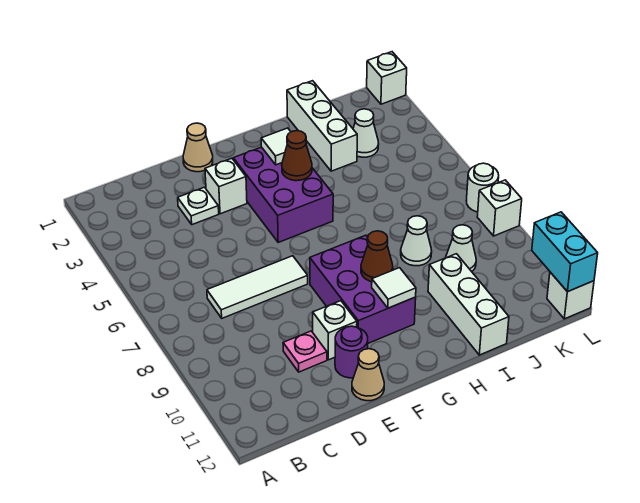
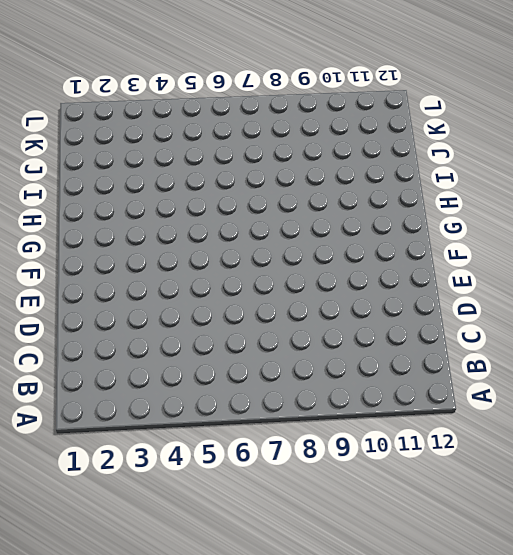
none -> white tile C7:E7 level 1
none -> white plate D3 level 1
none -> pink plate D10 level 1

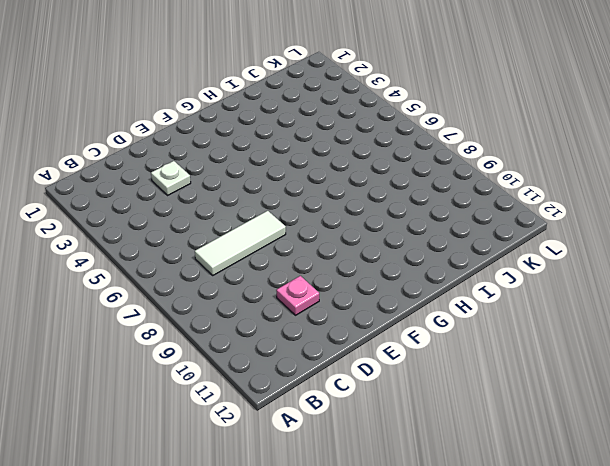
none -> tan cone E1 level 1
none -> white brick E3 level 1
none -> white brick E10 level 1

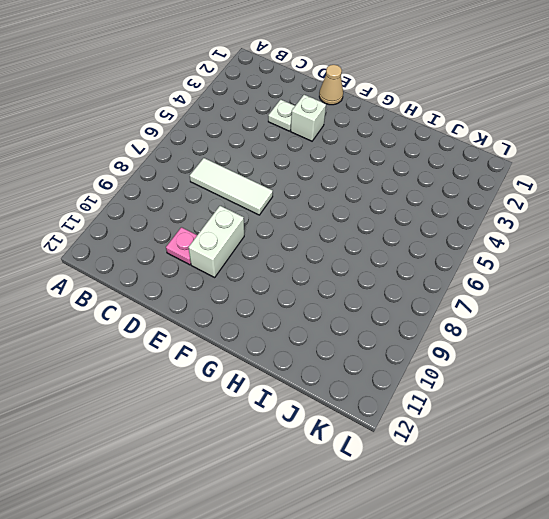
white brick E9:E10 level 1 -> white brick E10 level 1
none -> purple round brick E11 level 1
none -> tan cone E12 level 1
none -> purple brick F3:G5 level 1

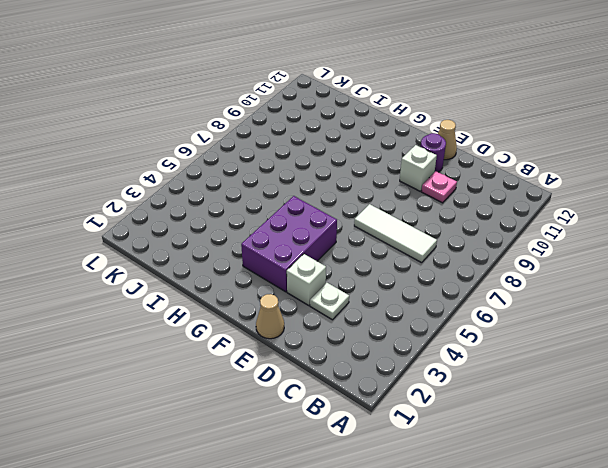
none -> purple brick F8:G10 level 1
none -> white brick I1:I3 level 1
none -> white cone I8 level 1

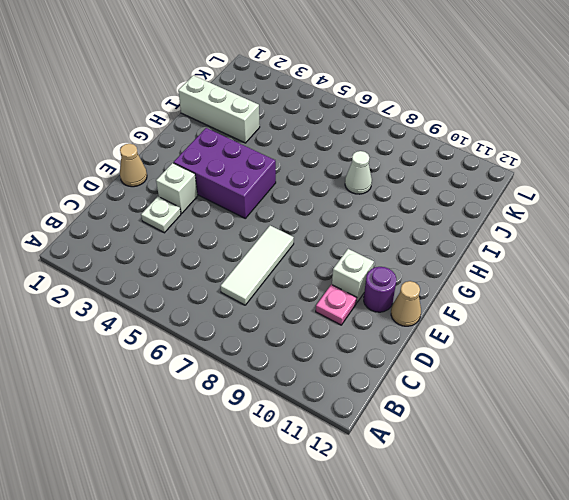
none -> purple brick F8:G10 level 1
none -> white brick I10:I12 level 1
none -> white cone J3 level 1

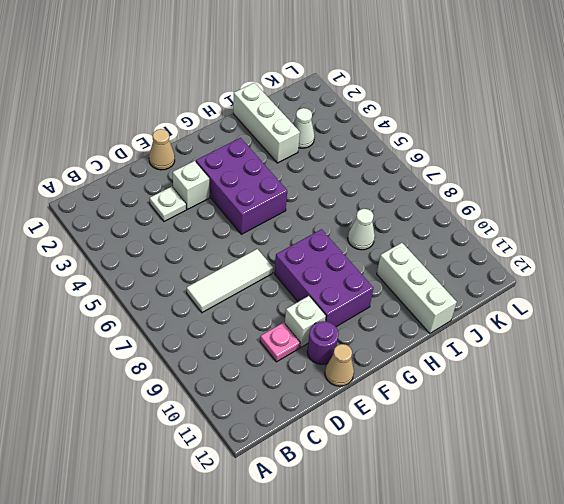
none -> white cone J9 level 1
none -> white brick L1 level 1
none -> white round brick L7 level 1

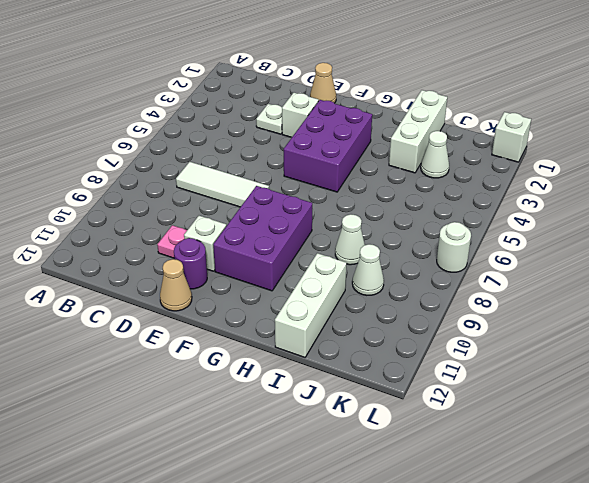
none -> white brick L8 level 1
none -> white brick L12 level 1
none -> white tile G3 level 2

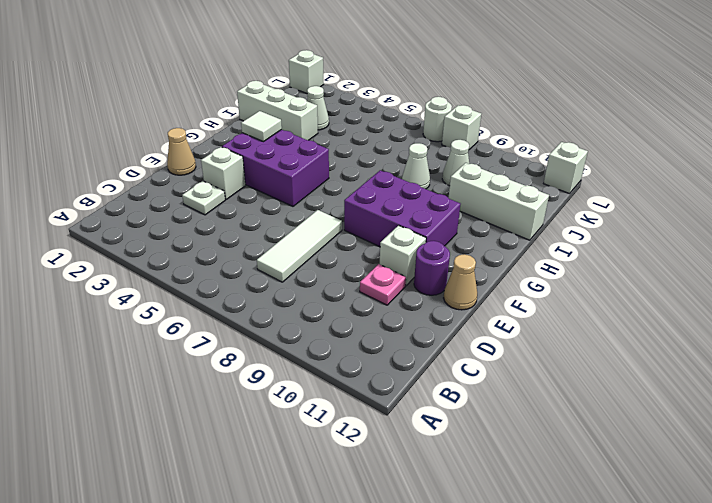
none -> brown cone G4 level 2
none -> brown cone G9 level 2
none -> white tile G10 level 2

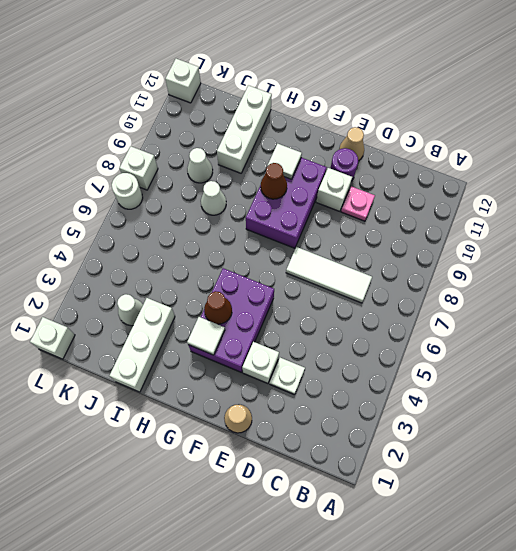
none -> cyan brick L11:L12 level 2

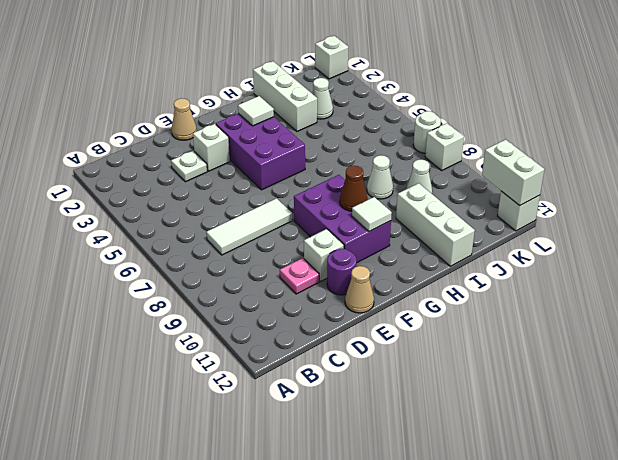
white brick L11:L12 level 2 -> cyan brick L11:L12 level 2
none -> brown cone G4 level 2

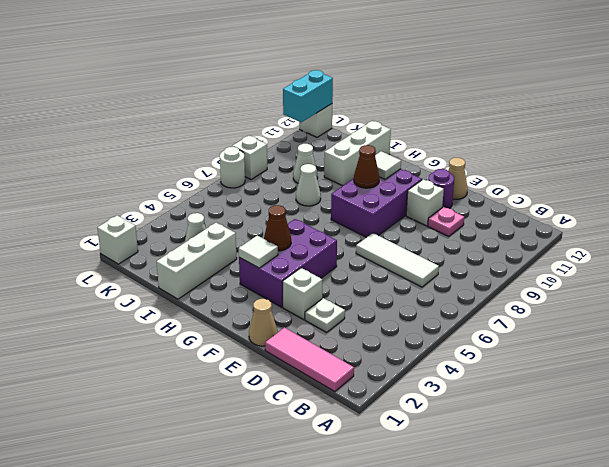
pink tile B1:D1 level 1 -> none

